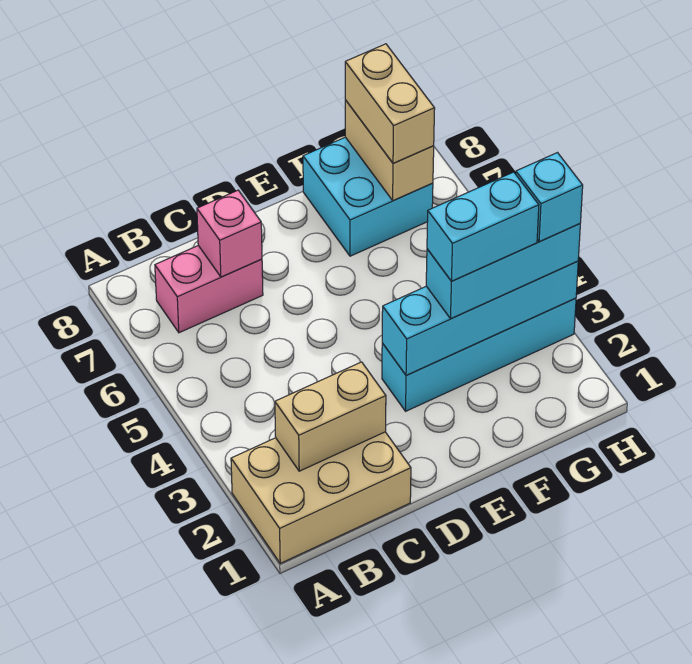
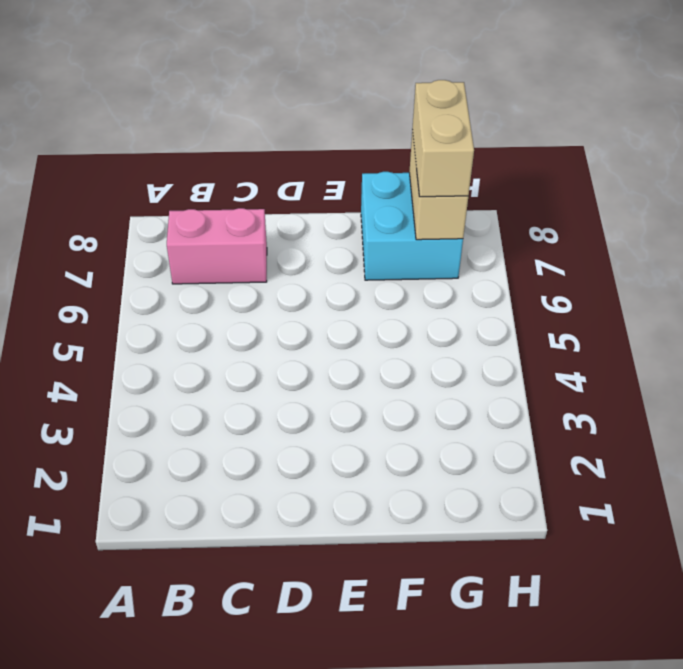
none -> tan brick A1:C2 level 1
none -> cyan brick E3:H3 level 1
none -> tan brick B2:C2 level 2

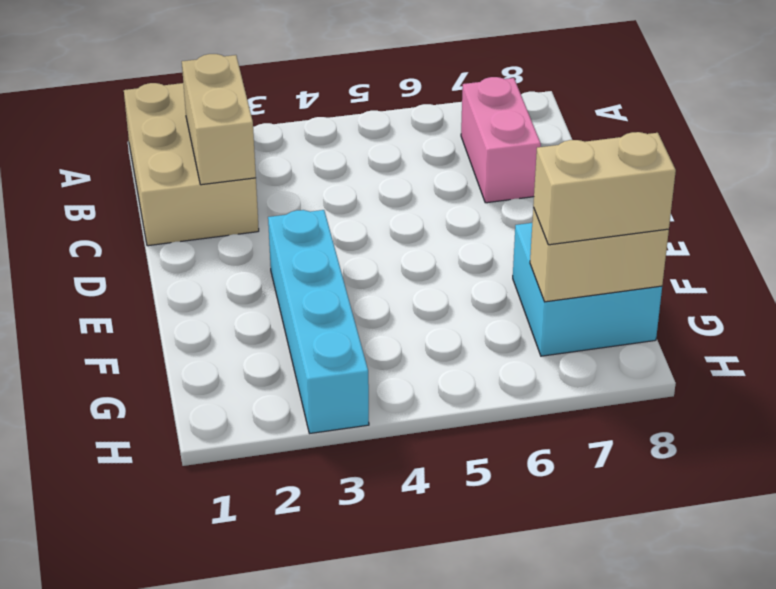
none -> pink brick C7 level 2
none -> cyan brick E3:H3 level 2
none -> cyan brick F3:H3 level 3

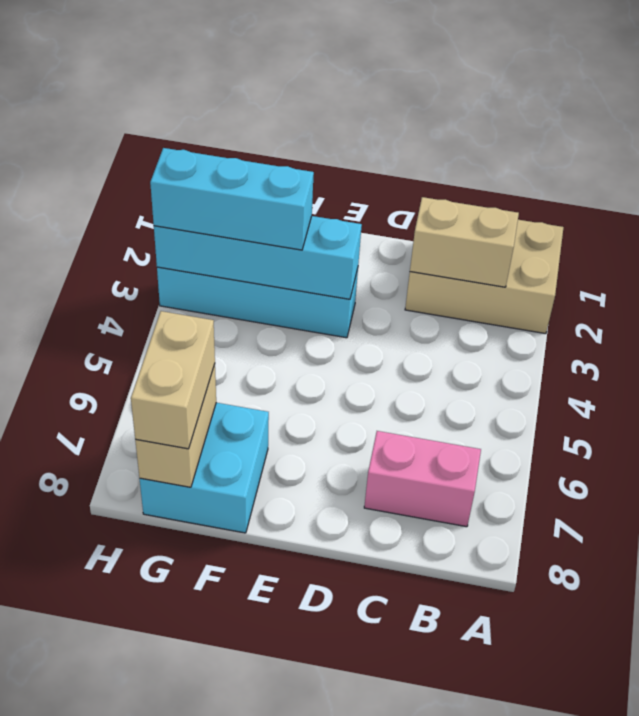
none -> pink brick C7 level 2
none -> cyan brick F3:G3 level 4
none -> cyan brick H3 level 4

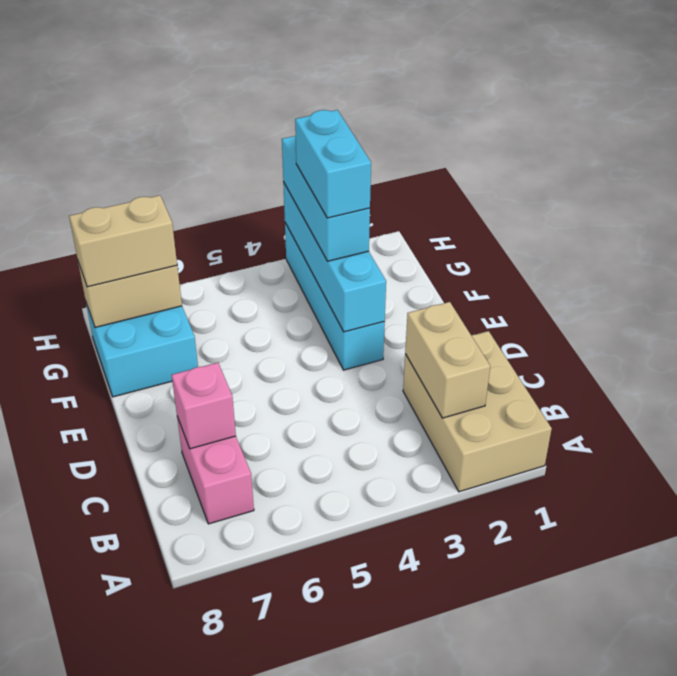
none -> cyan brick H3 level 4

